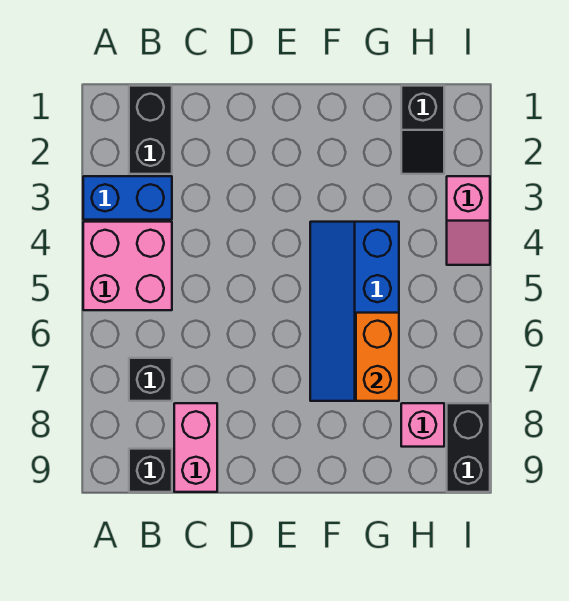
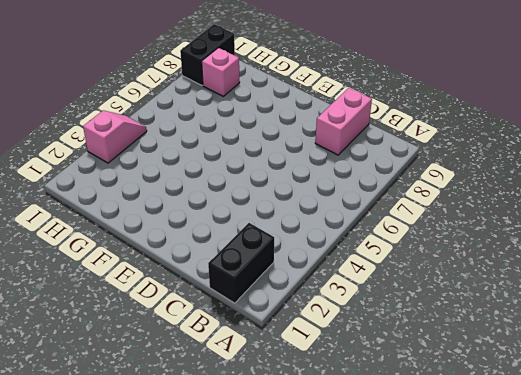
none -> blue brick A3:B3 level 1
none -> pink brick A4:B5 level 1
none -> black brick B7 level 1

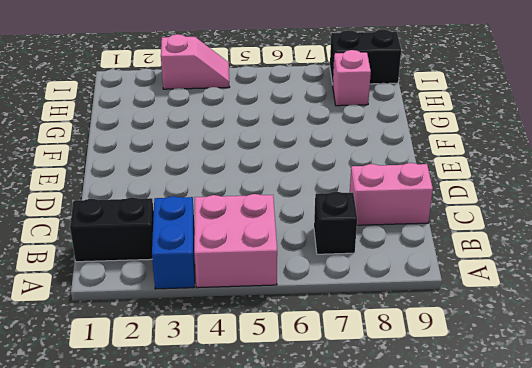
none -> black brick B9 level 1
none -> blue slope F4:G7 level 1 top G
none -> black slope H1:H2 level 1 top 1

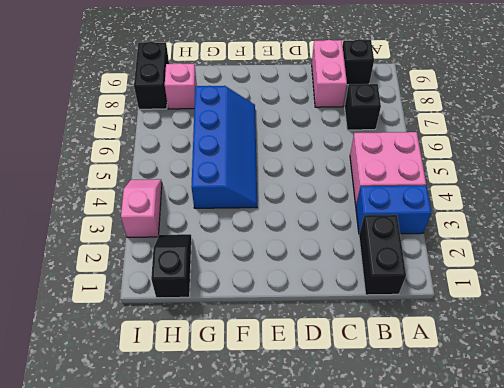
none -> orange brick G6:G7 level 2

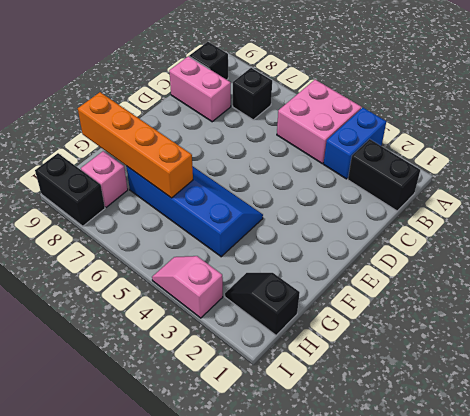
orange brick G6:G9 level 2 -> orange brick G6:G7 level 2

